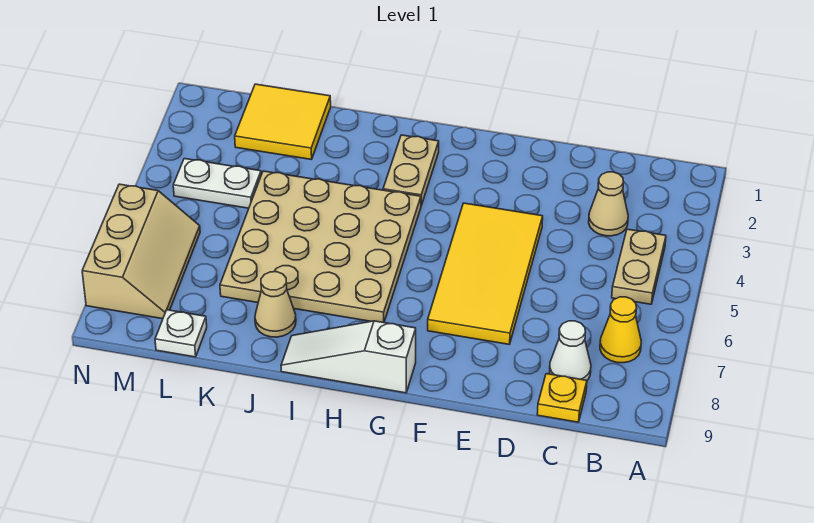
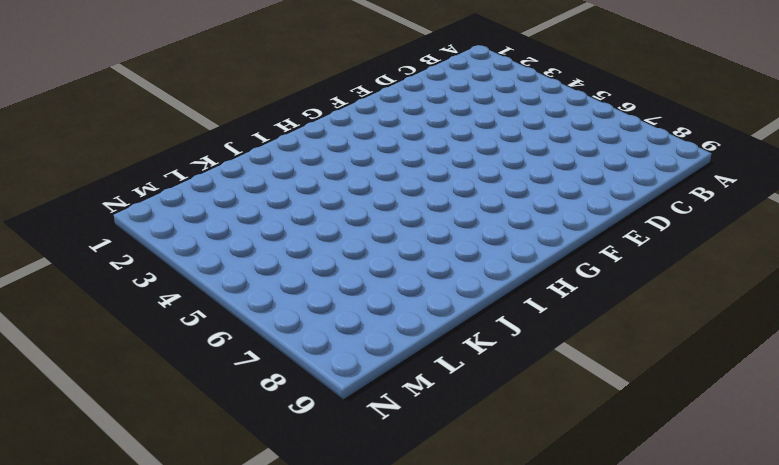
none -> tan plate B4:B5 level 1
none -> yellow cone B7 level 1
none -> tan cone C3 level 1

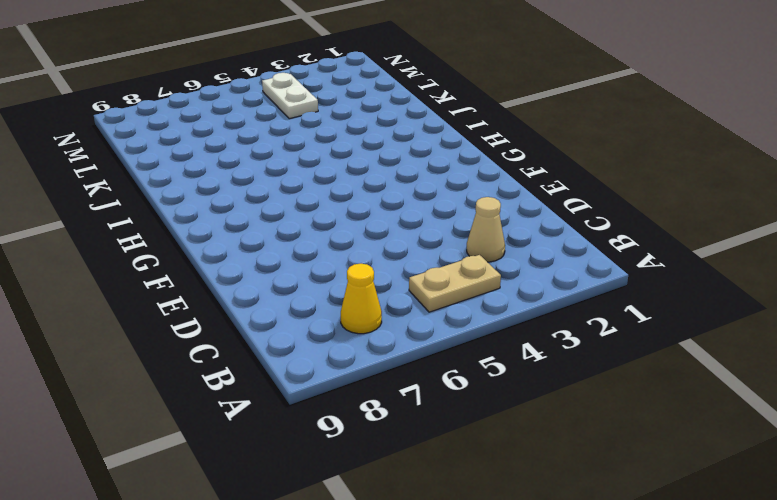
none -> white cone C8 level 1
none -> yellow plate C9 level 1
none -> yellow tile E4:F7 level 1

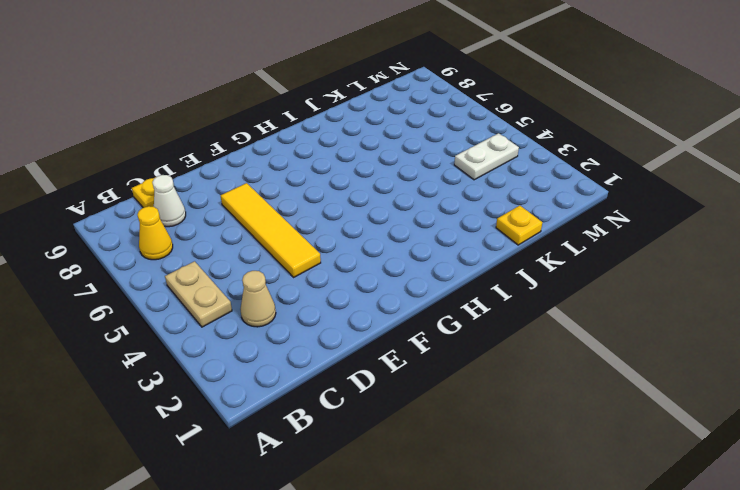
yellow tile E4:E7 level 1 -> yellow tile E4:F7 level 1
yellow plate K1 level 1 -> yellow tile K1:L2 level 1
none -> white slope G9:I9 level 1 top G
none -> tan plate H2:H3 level 1
none -> tan plate H4:K7 level 1

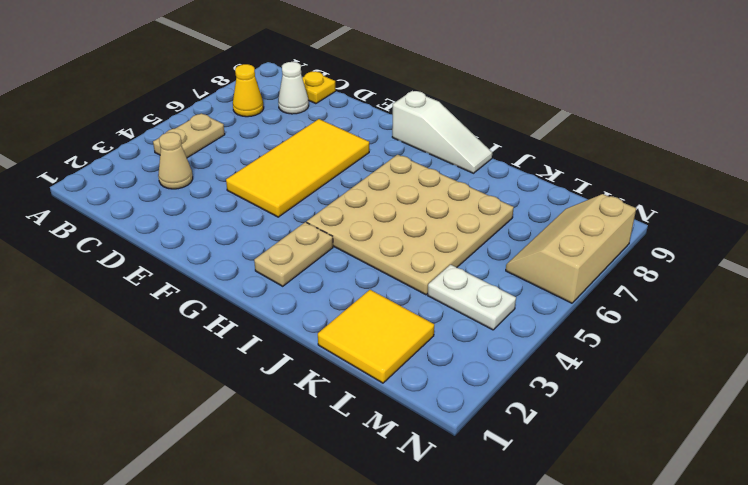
none -> tan cone J8 level 1
none -> white plate L9 level 1

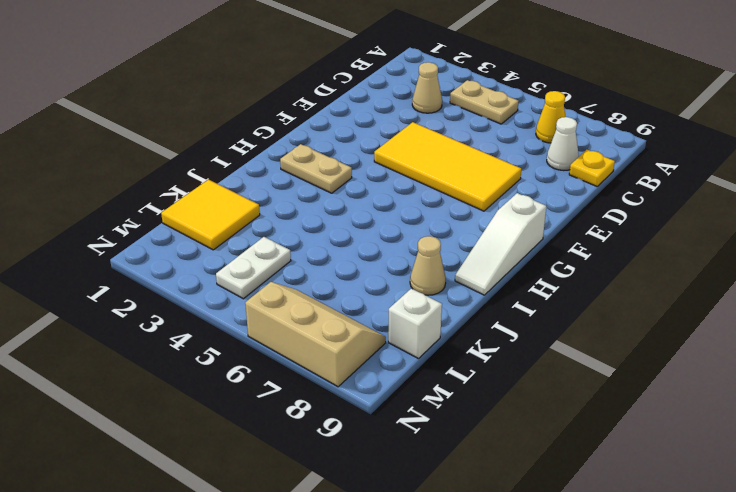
white brick L9 level 1 -> white plate L9 level 1
none -> tan plate H4:K7 level 1

